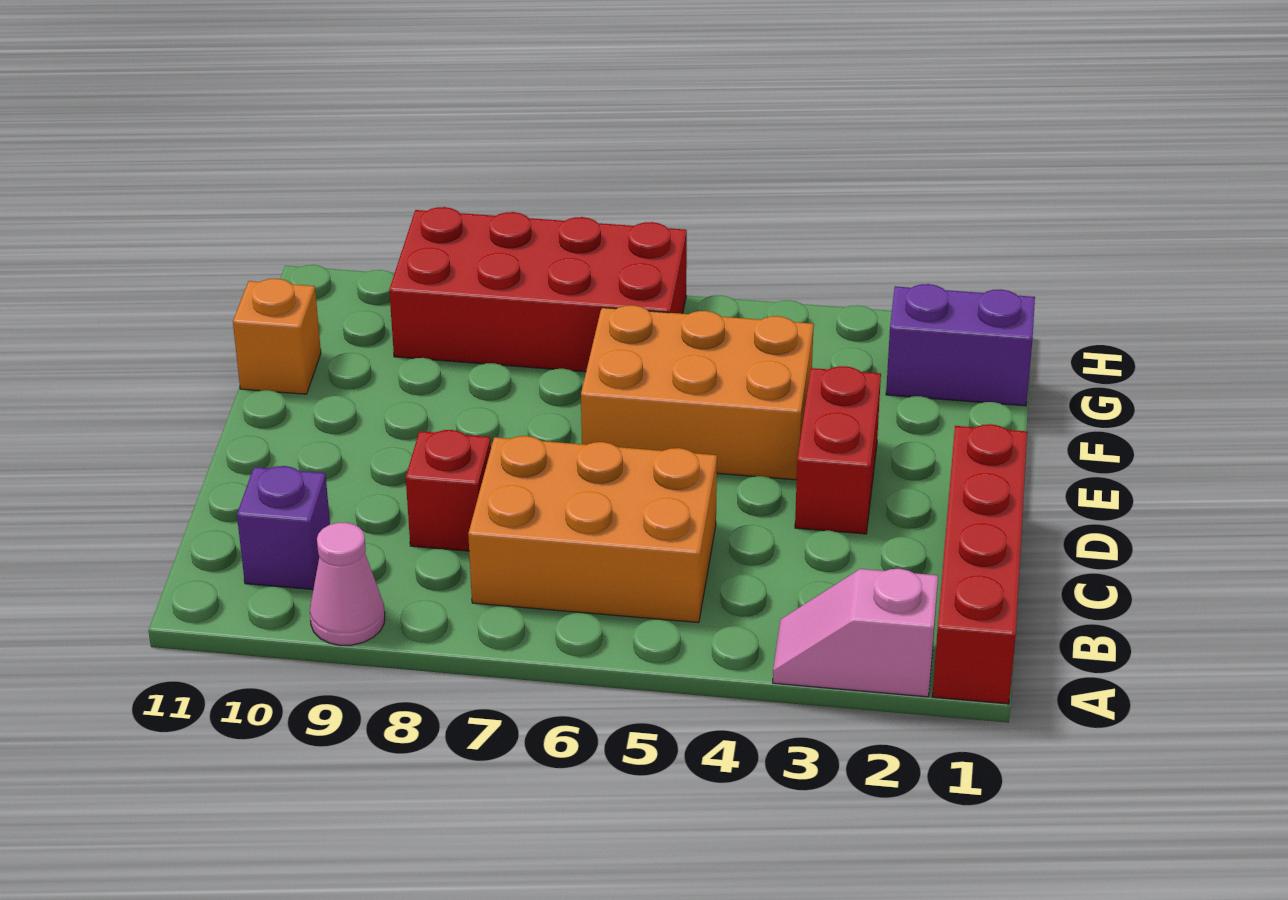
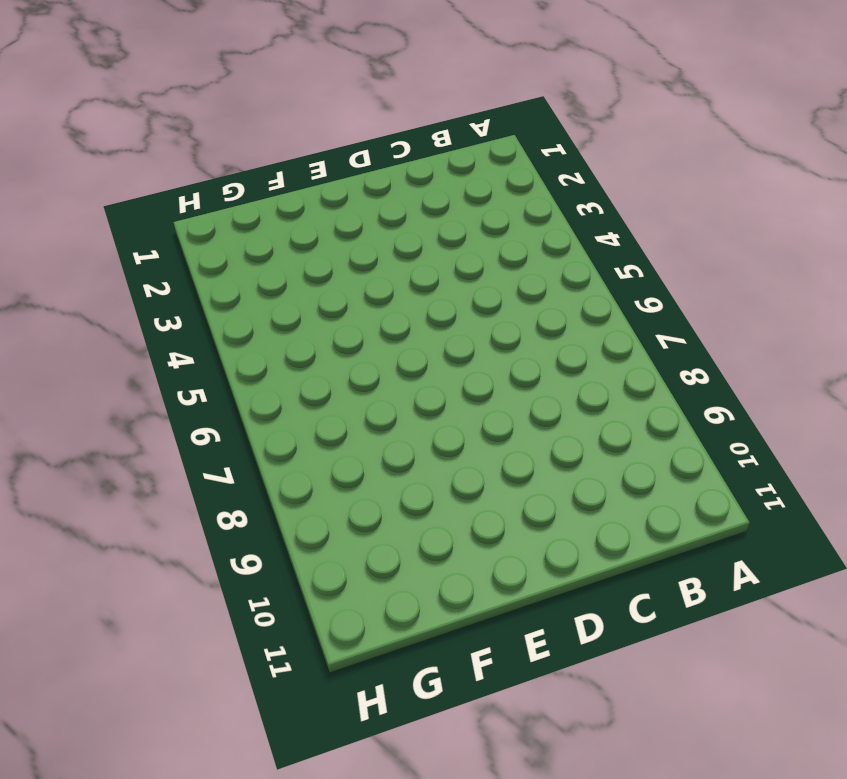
none -> red brick A1:D1 level 1
none -> pink slope A2:A3 level 1 top 2

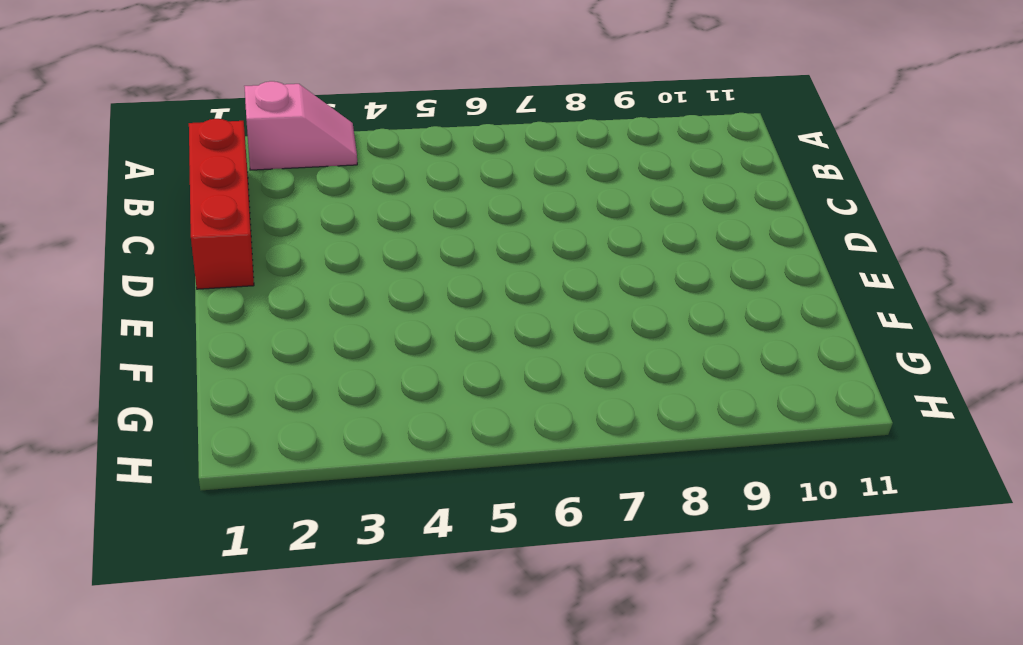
red brick B1:D1 level 1 -> red brick A1:D1 level 1
none -> pink cone A9 level 1
none -> orange brick B5:C7 level 1

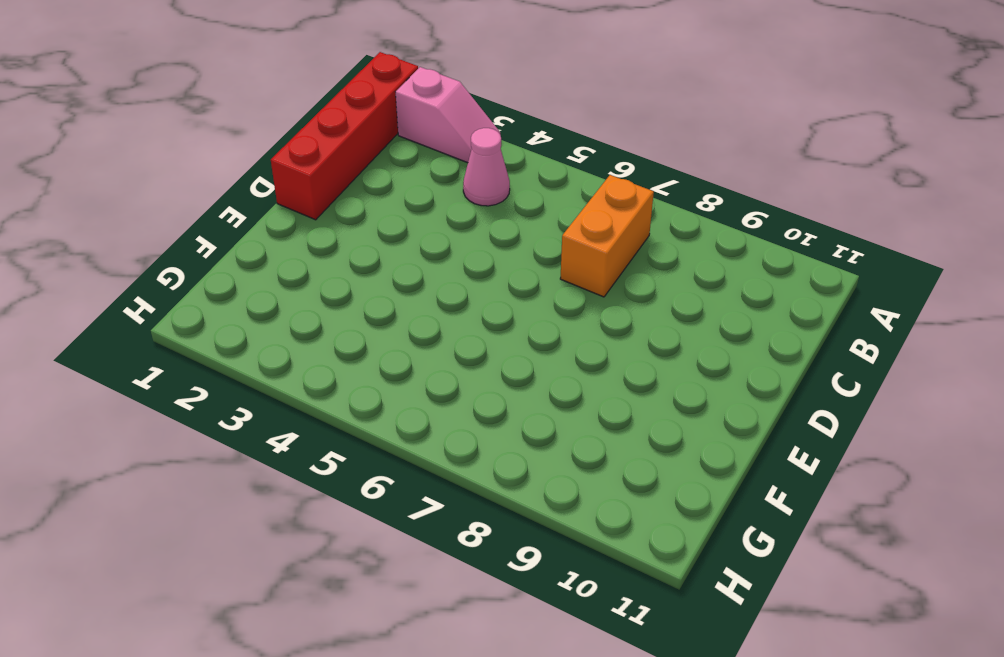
pink cone B4 level 1 -> pink cone A9 level 1
orange brick B7:C7 level 1 -> orange brick B5:C7 level 1
none -> purple brick B10 level 1
none -> red brick C8 level 1

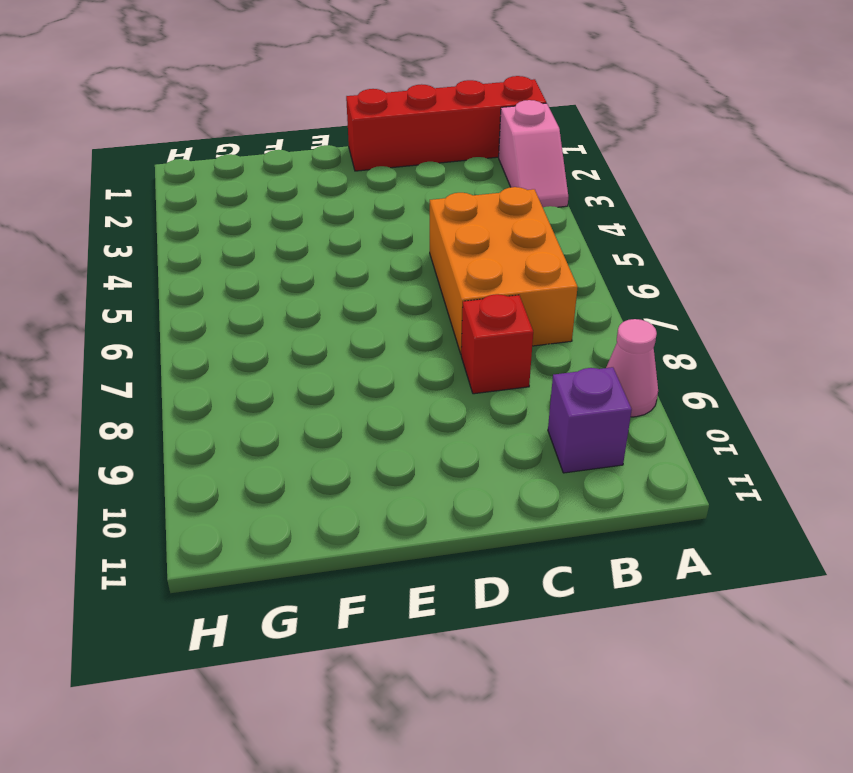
none -> red brick D3:E3 level 1
none -> orange brick E4:F6 level 1

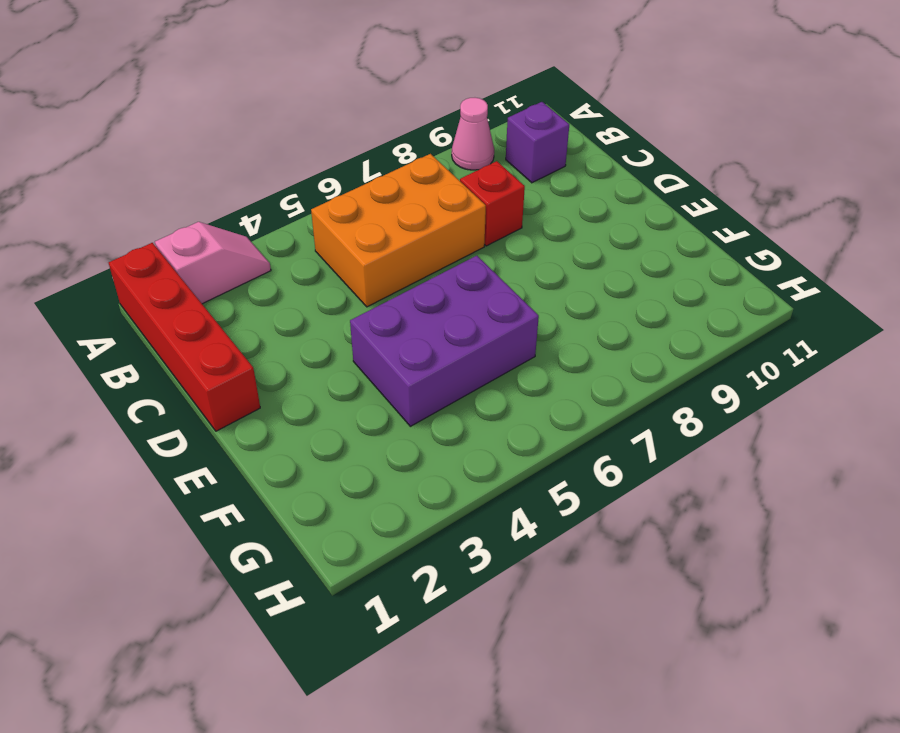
purple brick E4:F6 level 1 -> orange brick E4:F6 level 1
none -> red brick D3:E3 level 1
none -> orange brick F11 level 1

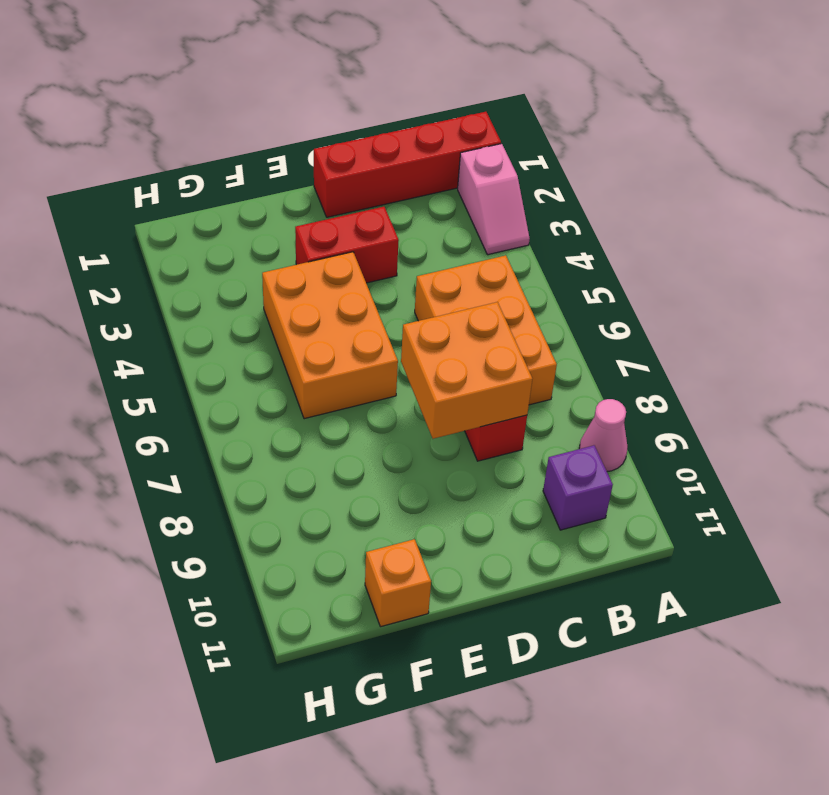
orange brick C7:D8 level 2 -> none
none -> purple brick G1:G2 level 1
none -> red brick G6:H9 level 1

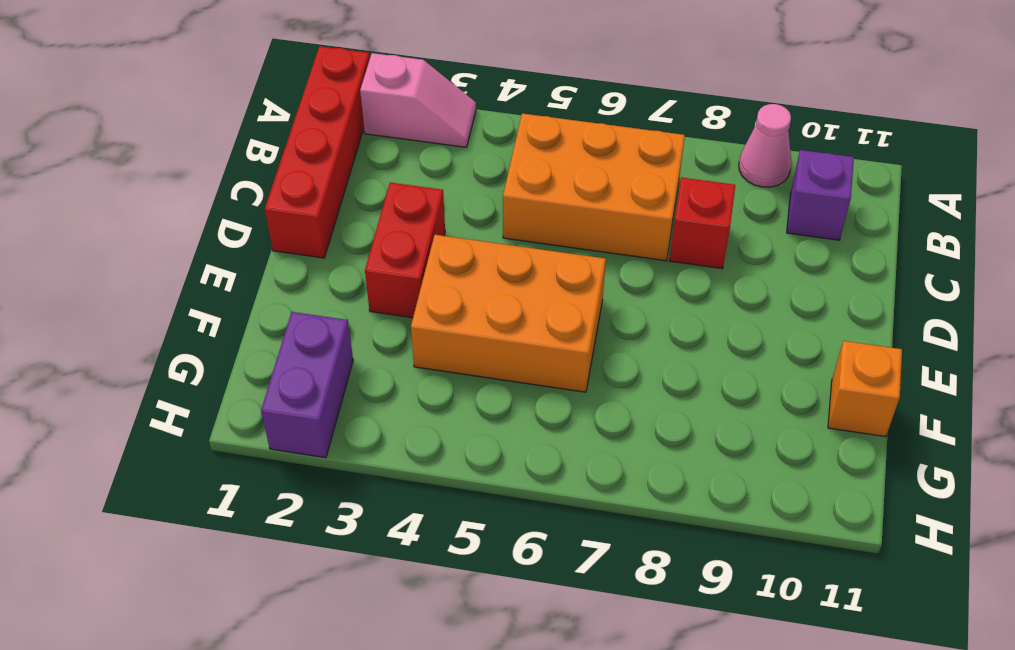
purple brick G2:H2 level 1 -> purple brick G1:G2 level 1
none -> red brick G6:H9 level 1

